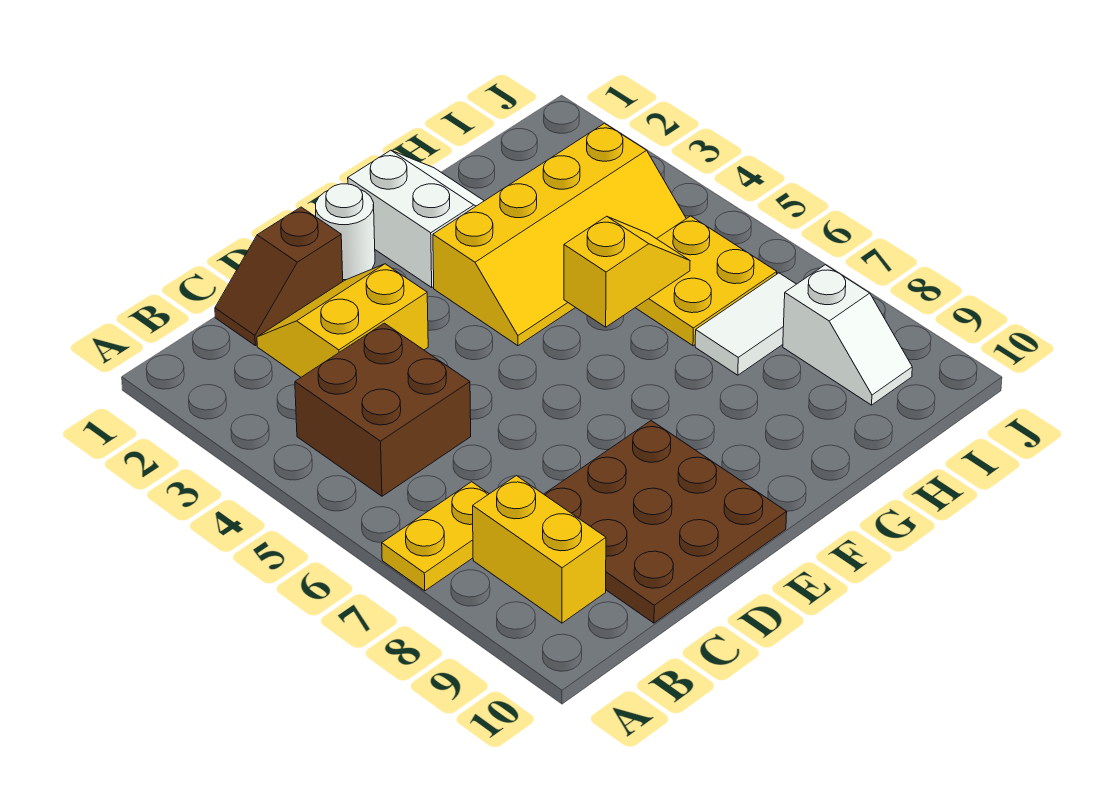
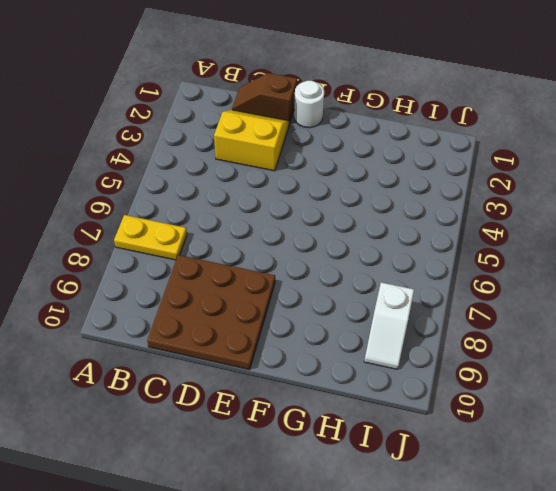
none -> brown brick B4:C5 level 1
none -> yellow brick B8:B9 level 1
none -> white slope F1:G2 level 1 top F

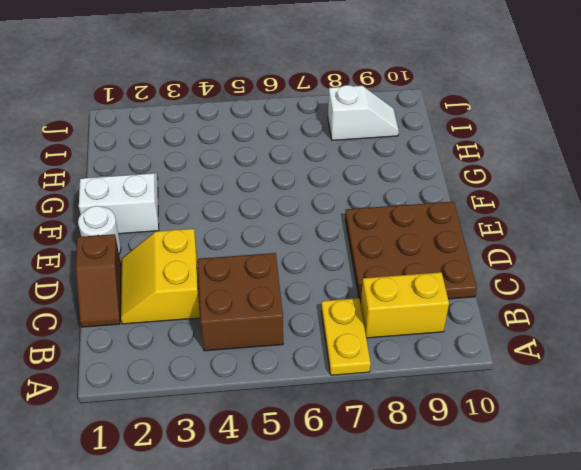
none -> yellow slope F3:I4 level 1 top 3
none -> yellow plate H5:I6 level 1
none -> white tile H7:I7 level 1

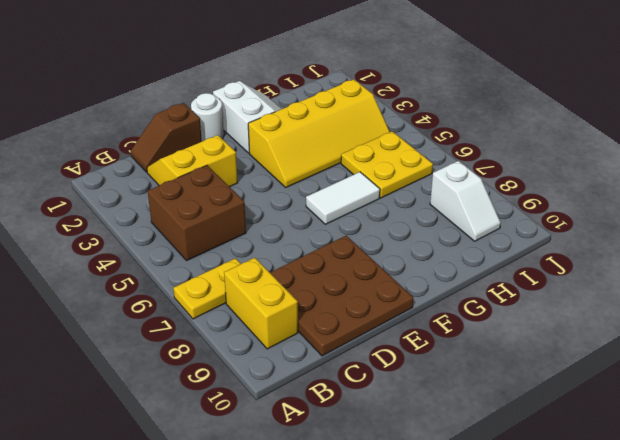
white tile F6:G6 level 1 -> white tile H7:I7 level 1
none -> yellow slope G5:H5 level 2 top G

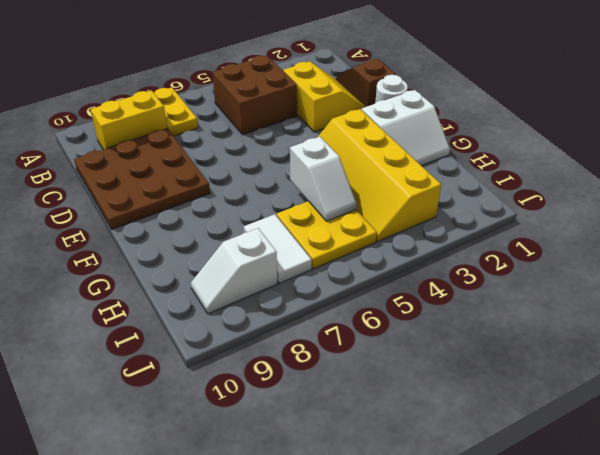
white slope G5:H5 level 2 top G -> yellow slope G5:H5 level 2 top G

